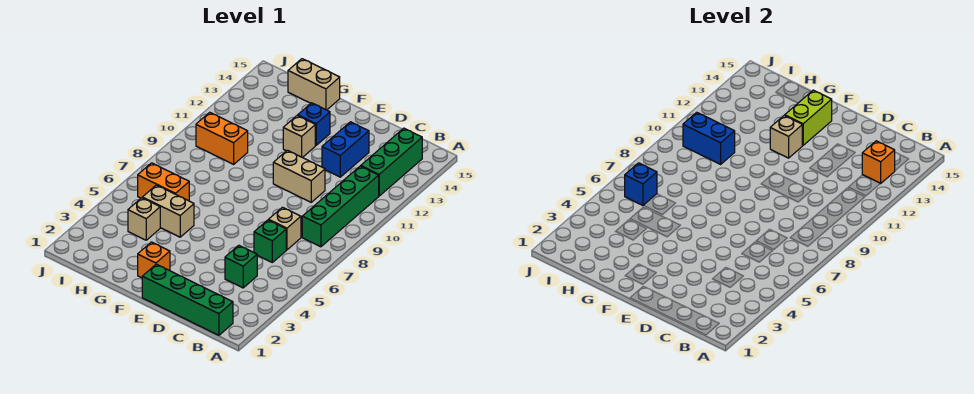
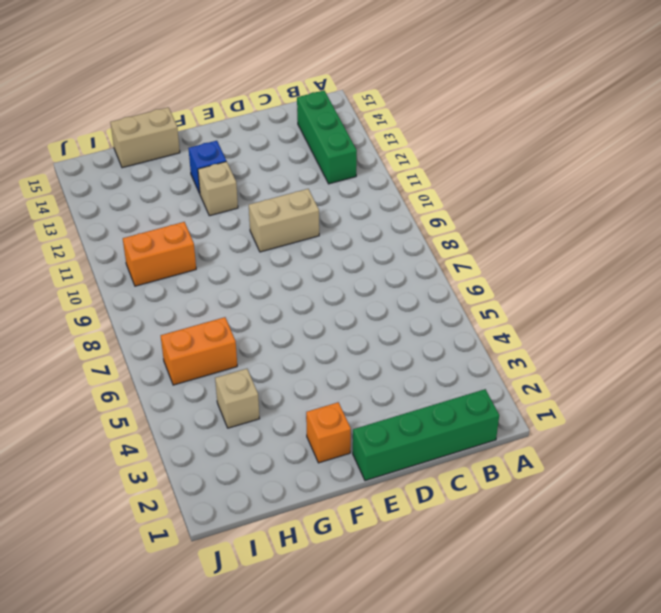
none -> green brick B8:B11 level 1
none -> green brick C4 level 1
none -> green brick C6 level 1

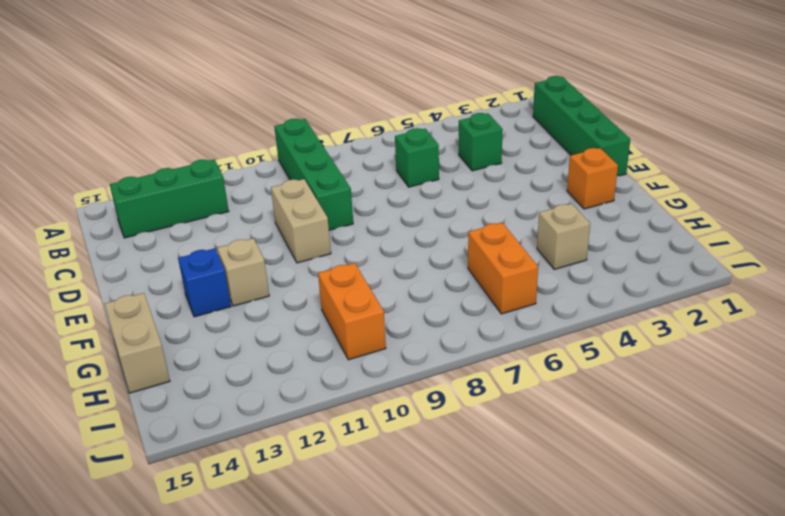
green brick A9:D9 level 1 -> green brick B8:B11 level 1
none -> tan brick C7 level 1
none -> blue brick D12:D13 level 1
none -> tan brick G5:H5 level 1

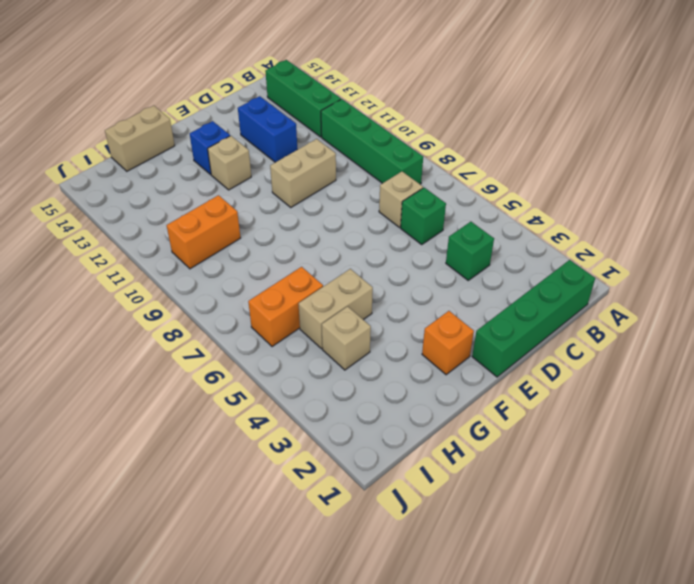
none -> orange brick B13 level 2
none -> tan brick F12 level 2
none -> lime brick F13:F14 level 2

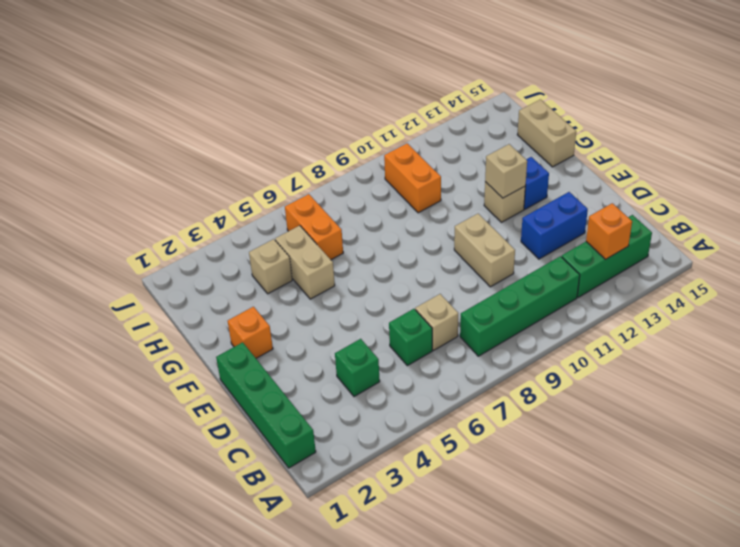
none -> lime brick F13:F14 level 2
none -> blue brick H10:I10 level 2
none -> blue brick I6 level 2

